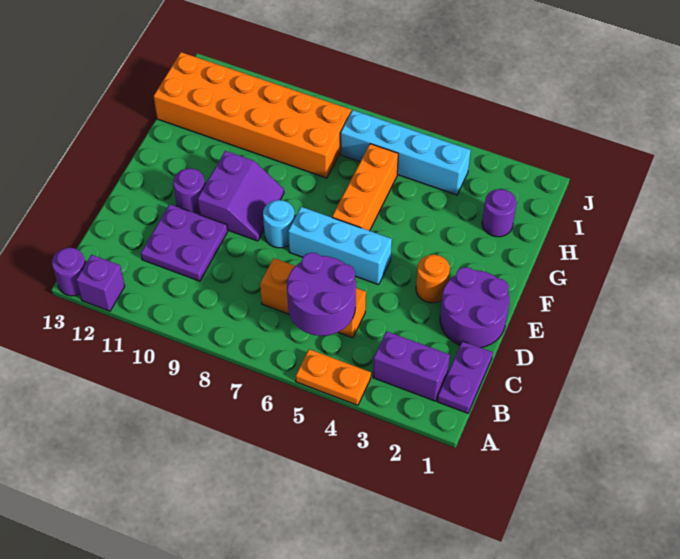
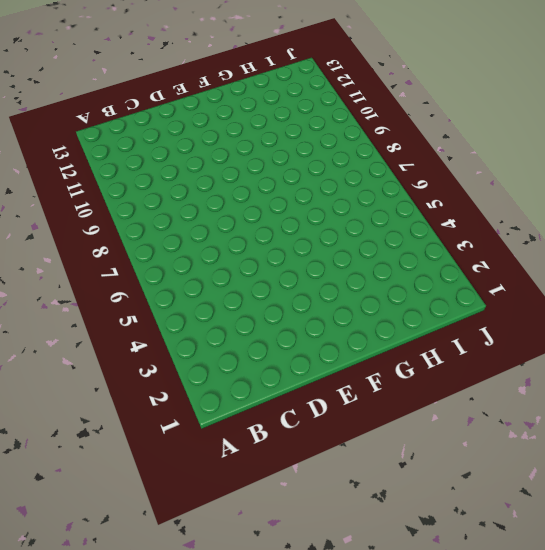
none -> orange plate A4:A5 level 1
none -> purple brick A12 level 1
none -> purple round brick A13 level 1

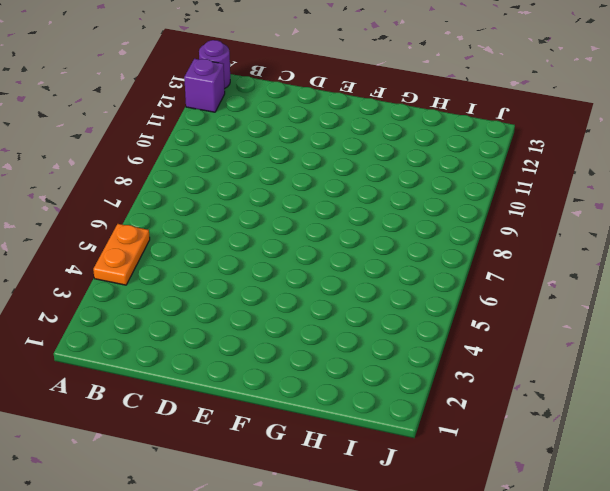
none -> purple plate B1:C1 level 1
none -> purple brick B2:B3 level 1
none -> orange brick C5:C7 level 1

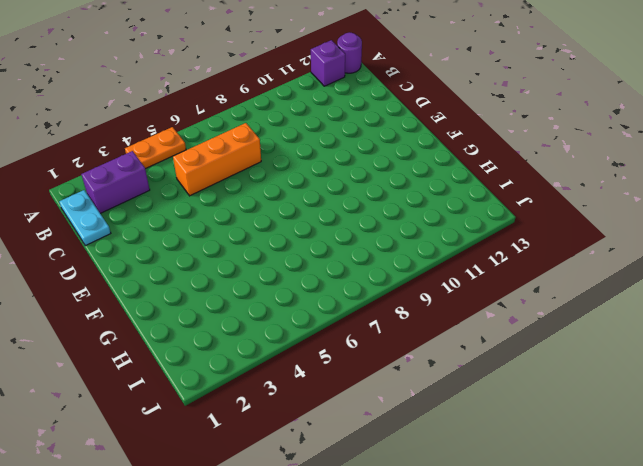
cyan plate B1:C1 level 1 -> purple plate B1:C1 level 1
none -> purple plate C10:D11 level 1
none -> purple round brick D1:E2 level 1
none -> orange round brick E3 level 1

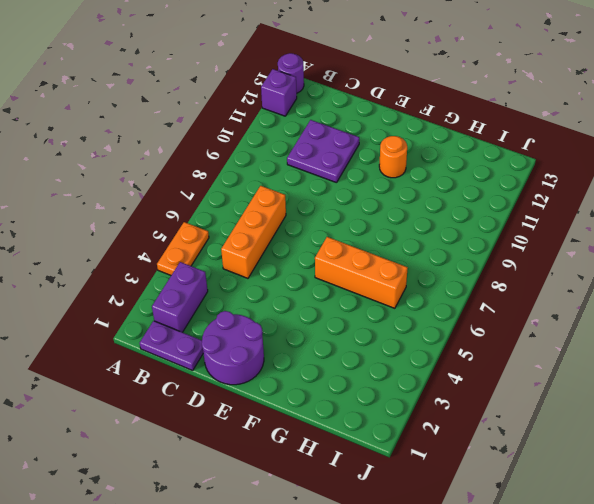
orange round brick F11 level 1 -> orange round brick E3 level 1
none -> cyan brick E5:E7 level 1
none -> cyan round brick E8 level 1
none -> purple slope E9:F10 level 1 top 10

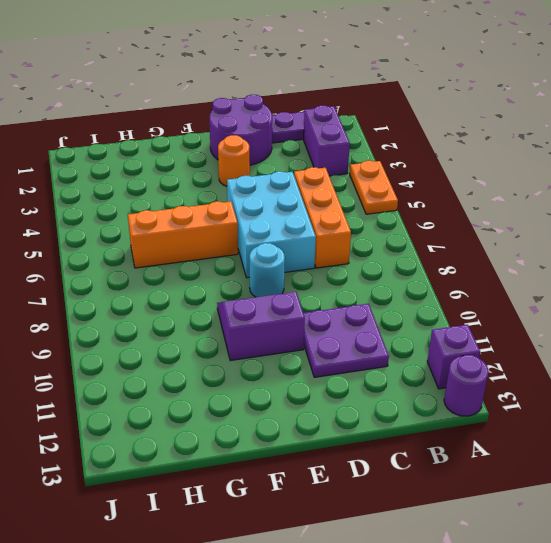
cyan brick D5:E7 level 1 -> cyan brick E5:E7 level 1
none -> purple round brick E11 level 1
none -> purple round brick H2 level 1
none -> orange brick H8:I13 level 1

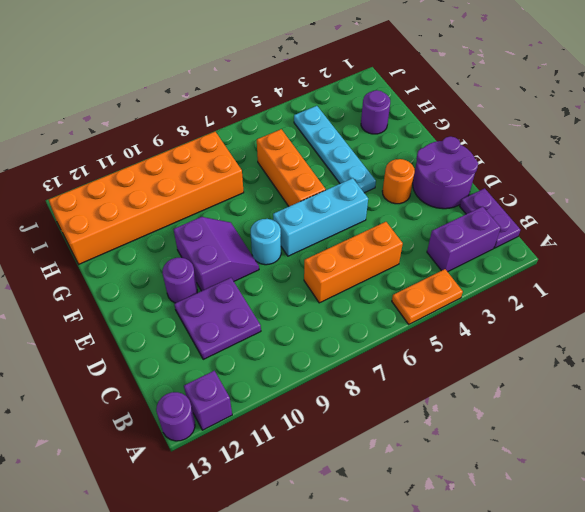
cyan plate F4:I4 level 1 -> cyan brick I4:I7 level 1
none -> purple round brick B5:C6 level 2

